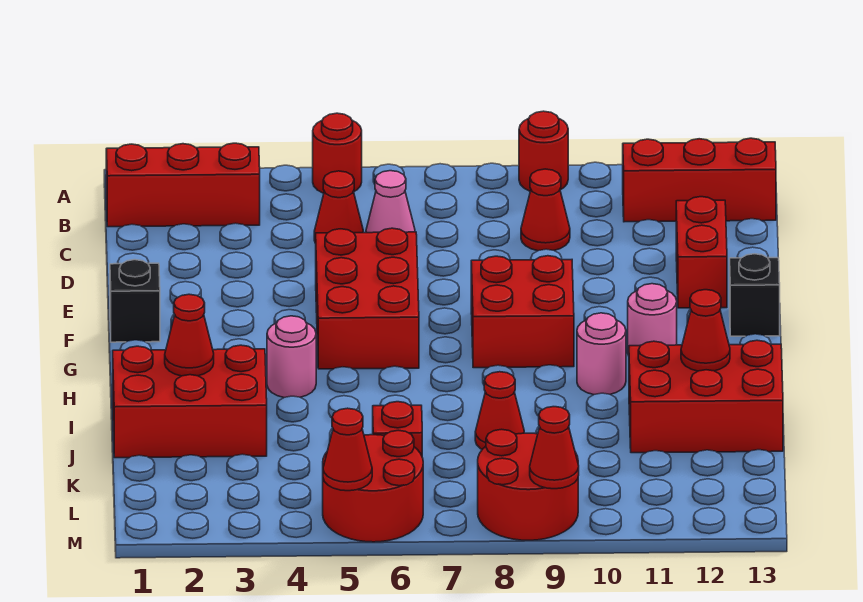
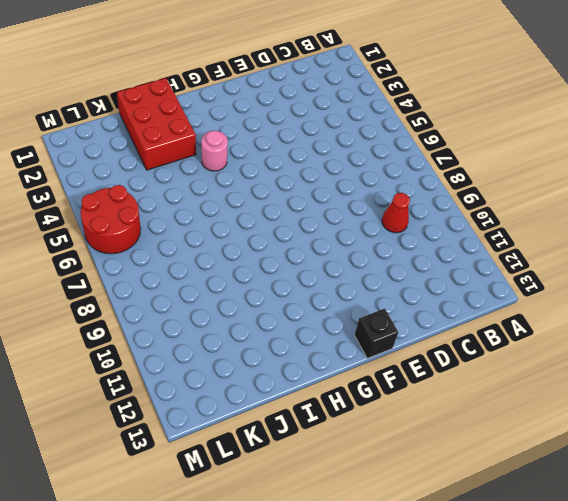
none -> red round brick A5 level 1
none -> red round brick A9 level 1
none -> red brick B1:B3 level 1

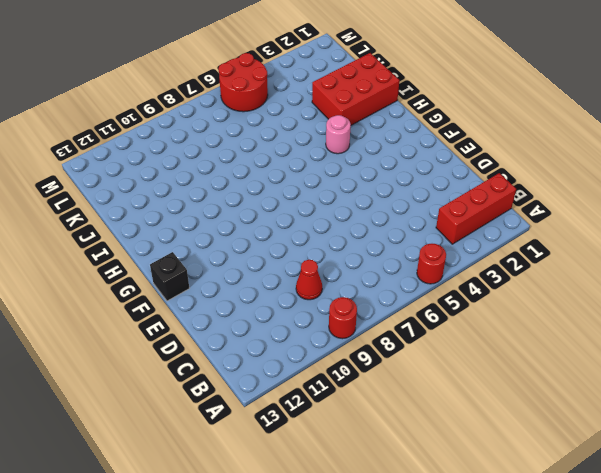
none -> red brick B11:B13 level 1
none -> red cone C5 level 1
none -> pink cone C6 level 1

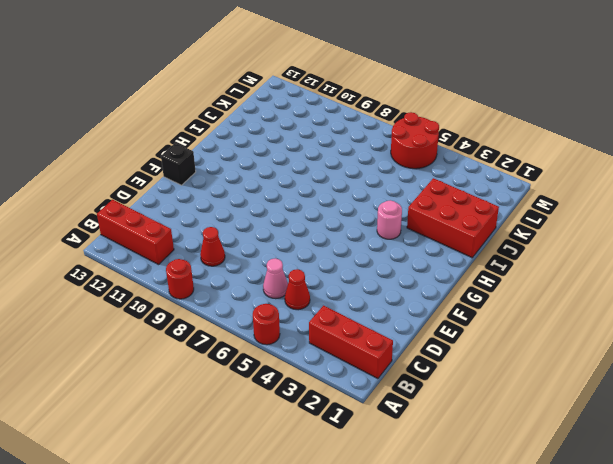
none -> red brick D12:E12 level 1
none -> red brick E5:G6 level 1
none -> black brick F1 level 1

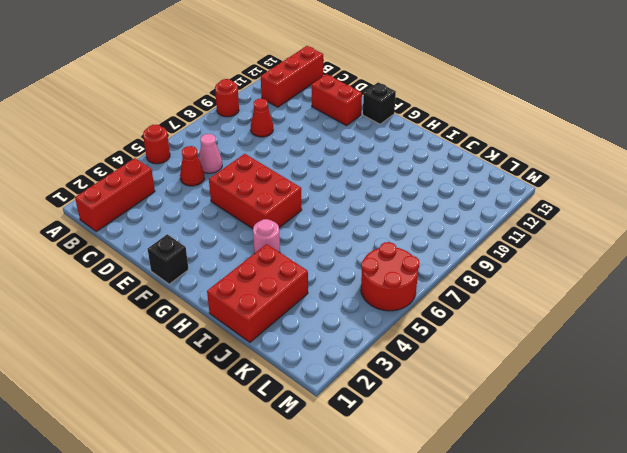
none -> red brick F8:G9 level 1
none -> pink round brick G11 level 1
none -> pink round brick H10 level 1

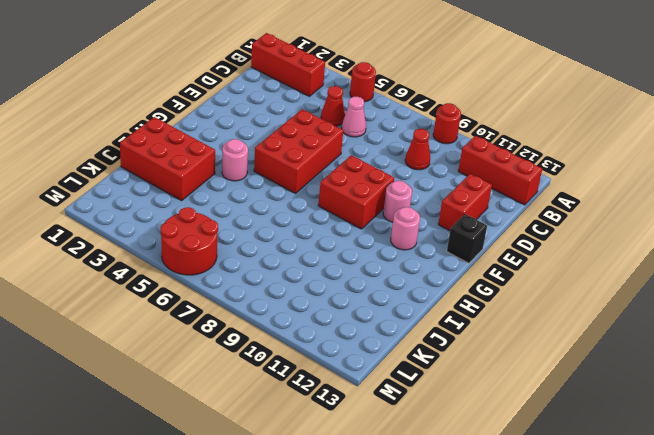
pink round brick F10 level 1 -> pink round brick H10 level 1
none -> black brick F1 level 1
none -> red brick I11:J13 level 1
none -> red cone J8 level 1

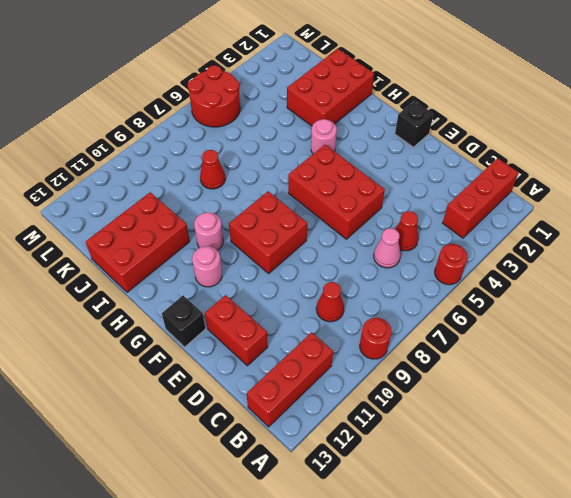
none -> red brick K6 level 1
none -> red round brick L8:M9 level 1
none -> red cone I2 level 2

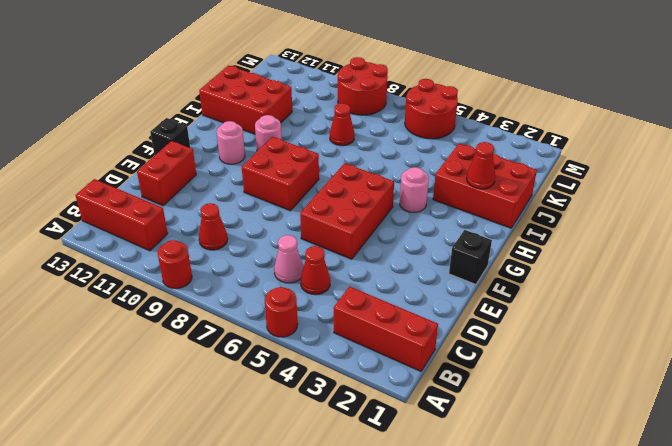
none -> red brick K6 level 1
none -> red cone I12 level 2
none -> red cone M5 level 2

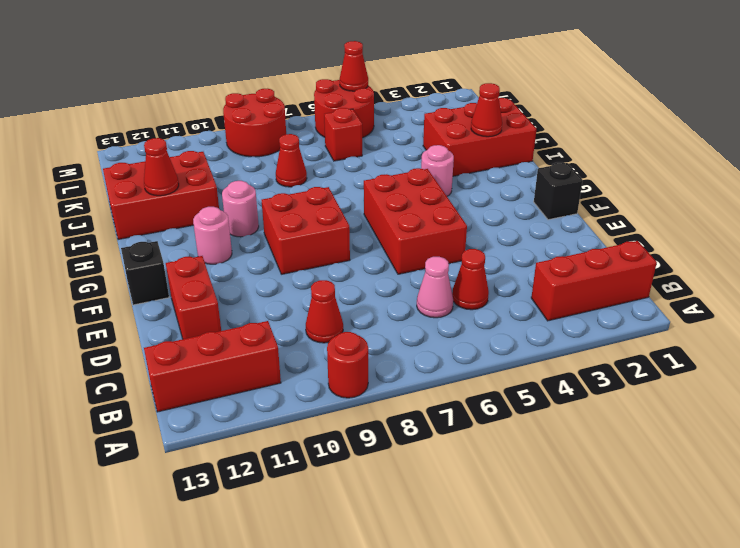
none -> red round brick A5 level 1
none -> red cone M9 level 2

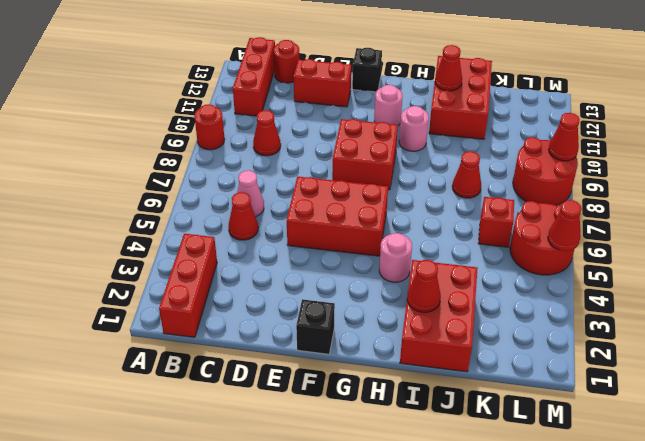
red round brick C13 level 1 -> red round brick A5 level 1

